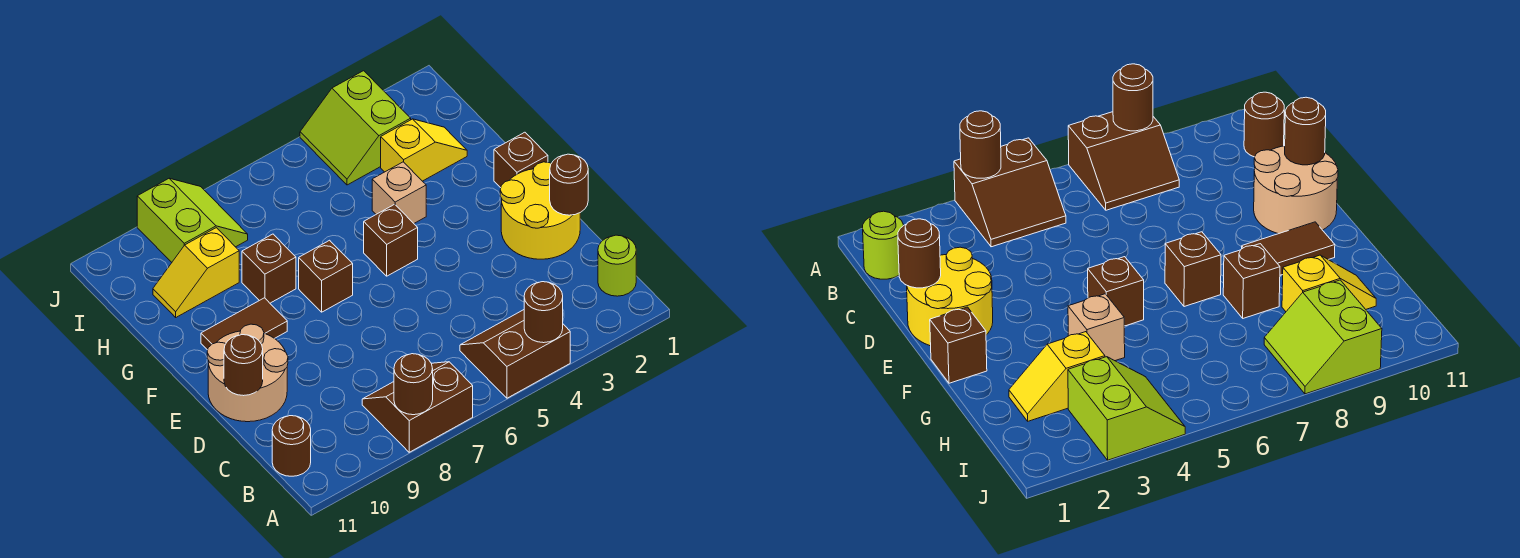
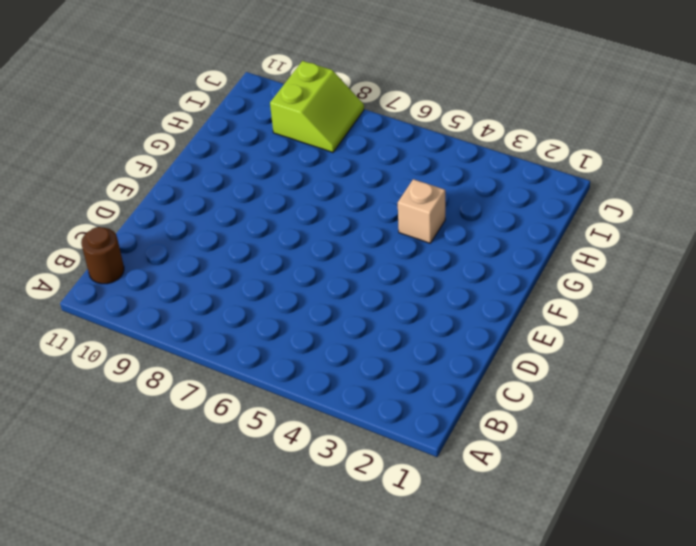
none -> brown slope A4:B5 level 1 top A
none -> brown slope A7:B8 level 1 top A
none -> lime round brick B1 level 1

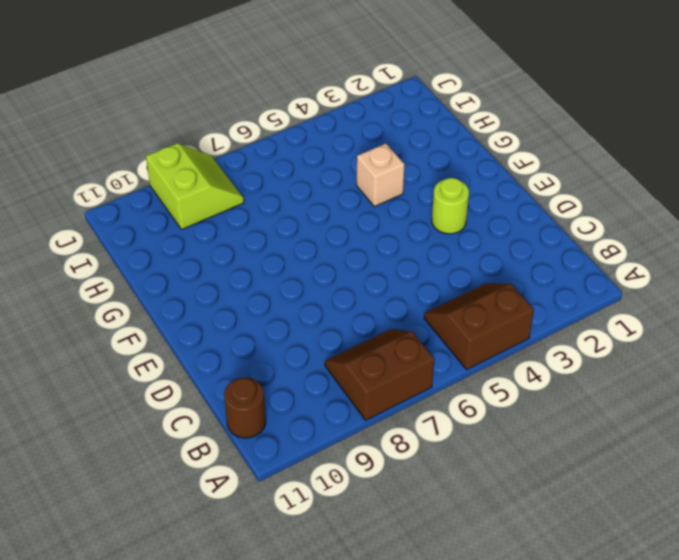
lime round brick E3 level 1 -> lime round brick B1 level 1
none -> yellow round brick D1:E2 level 1
none -> tan round brick D10:E11 level 1
none -> brown brick F1 level 1

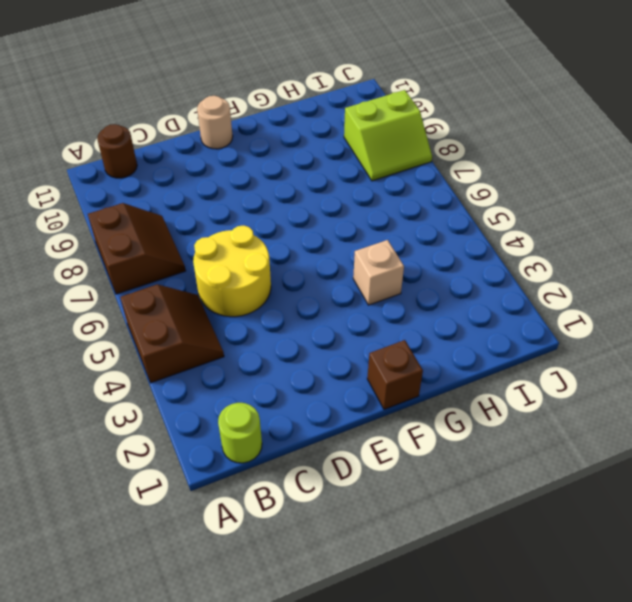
yellow round brick C5:D6 level 1 -> yellow round brick D1:E2 level 1
tan round brick E11 level 1 -> tan round brick D10:E11 level 1
none -> brown brick F5 level 1
none -> brown brick F7 level 1
none -> brown tile F9:F10 level 1

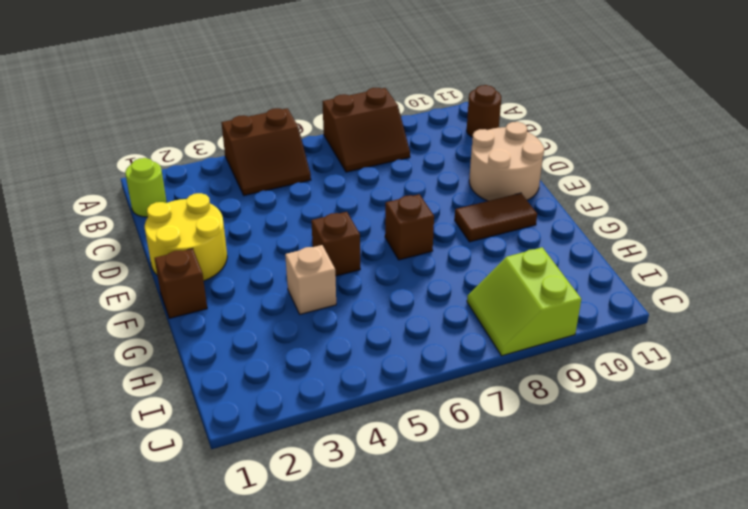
none -> brown brick G8 level 1
none -> yellow slope H2:H3 level 1 top 3
none -> yellow slope H9:H10 level 1 top 9

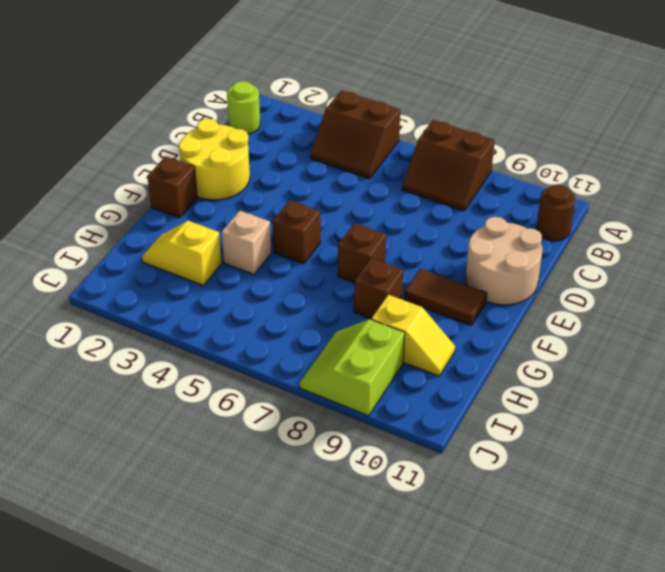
none -> lime slope I3:J4 level 1 top 3
none -> brown round brick A4 level 2
none -> brown round brick A8 level 2

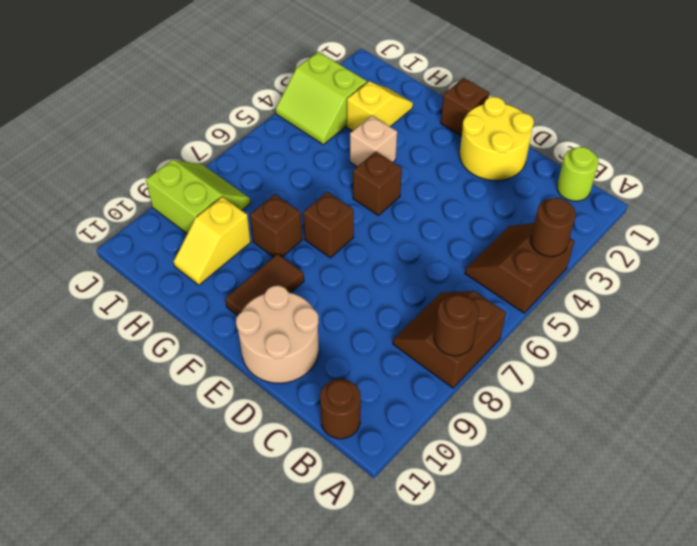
none -> brown round brick D1 level 2
none -> brown round brick D11 level 2

